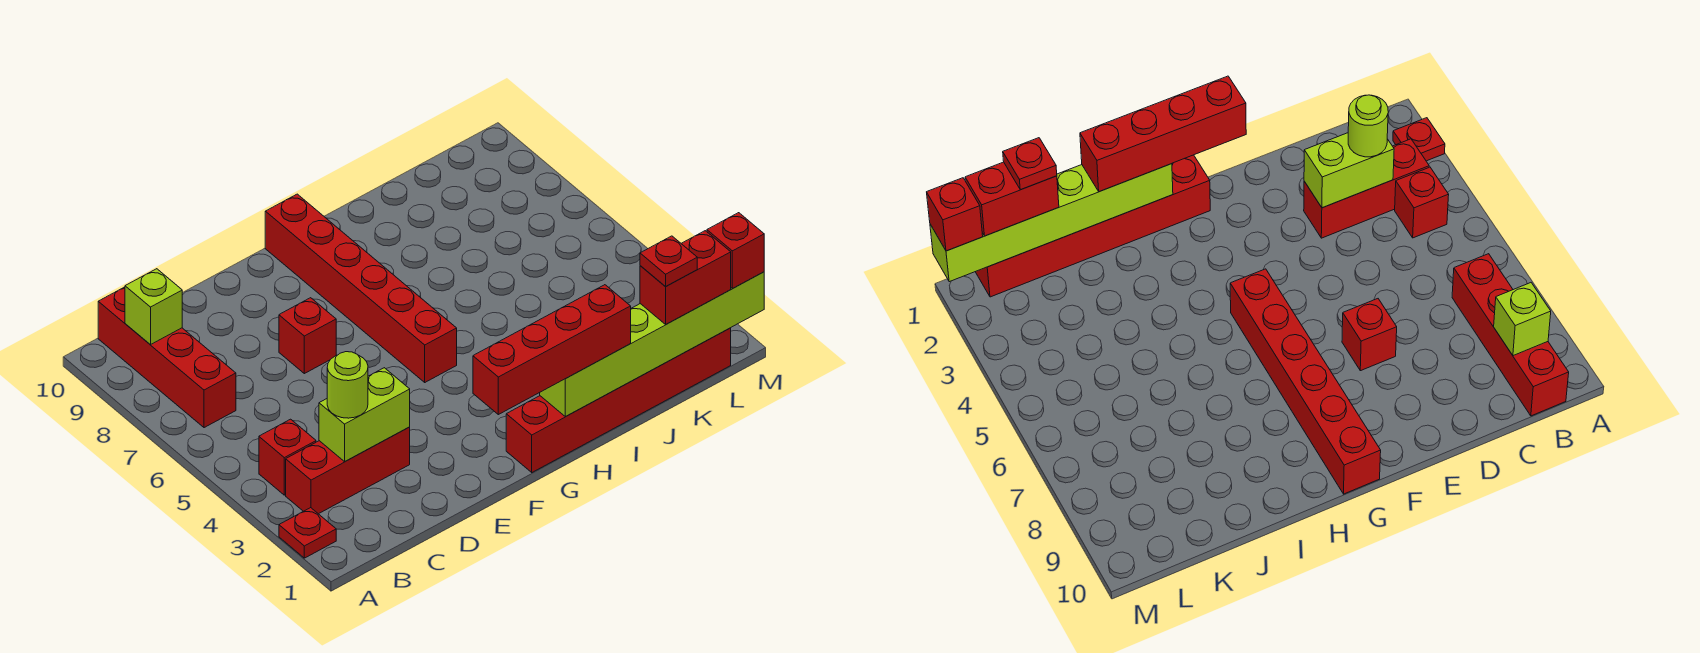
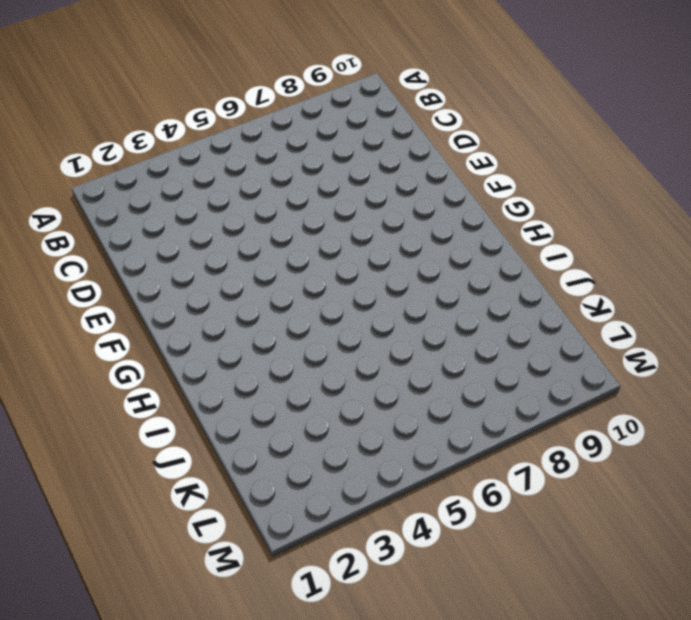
none -> red plate A2 level 1
none -> red brick B3:D3 level 1
none -> red brick B4 level 1

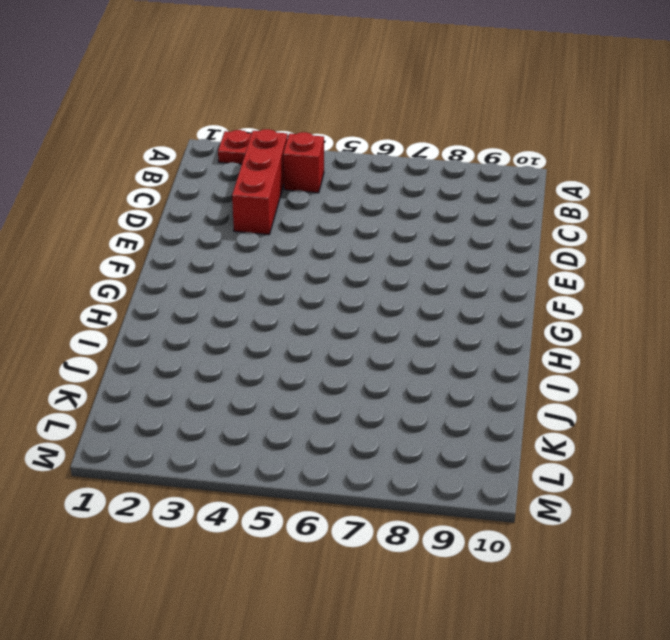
none -> red brick B7:B10 level 1
none -> red brick E7 level 1
none -> red brick G1:L1 level 1

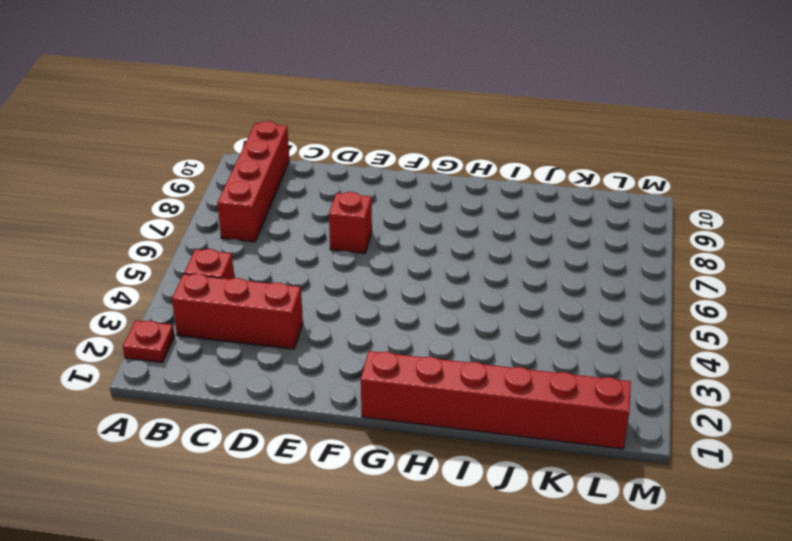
none -> red brick G5:G10 level 1
none -> lime brick B9 level 2
none -> lime brick C3:D3 level 2

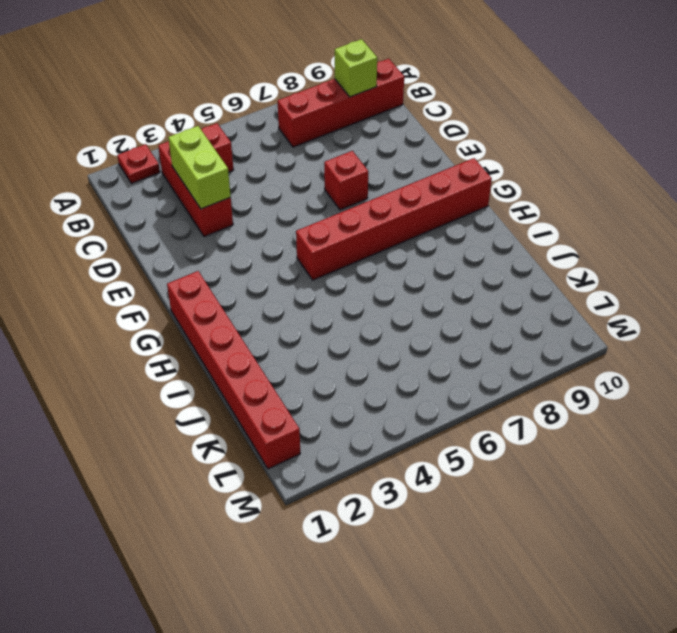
none -> lime brick H1:M1 level 2
none -> lime round brick C3 level 3
none -> red brick F1:I1 level 3

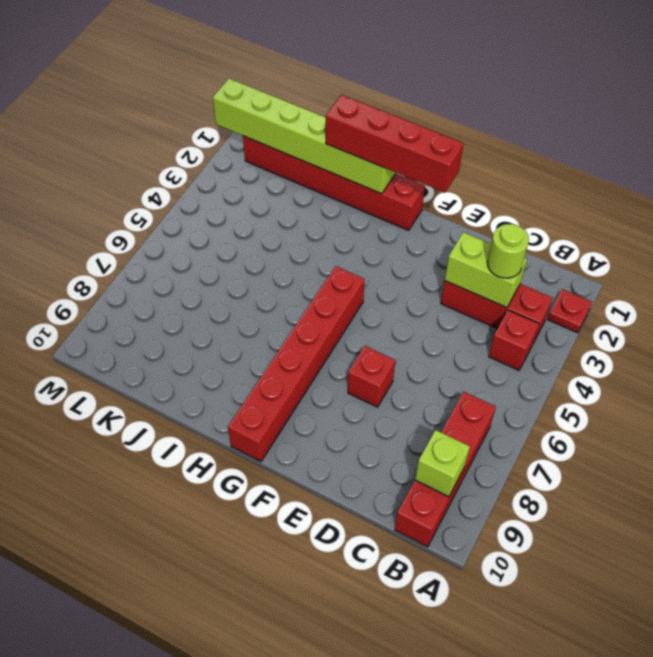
none -> red brick K1:L1 level 3
none -> red brick M1 level 3
none -> red plate K1 level 4

